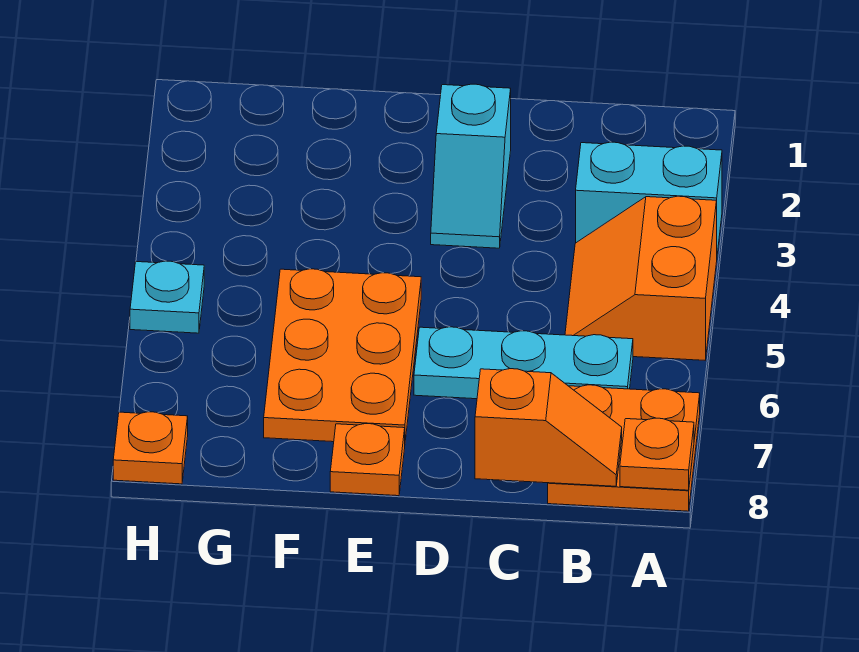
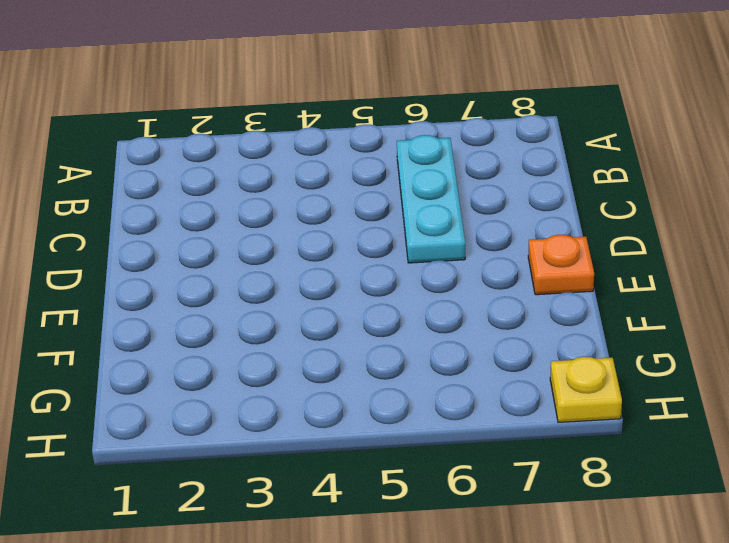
yellow plate H8 level 1 -> orange plate H8 level 1
none -> cyan brick A3:B3 level 1
none -> orange slope A4:B5 level 1 top A

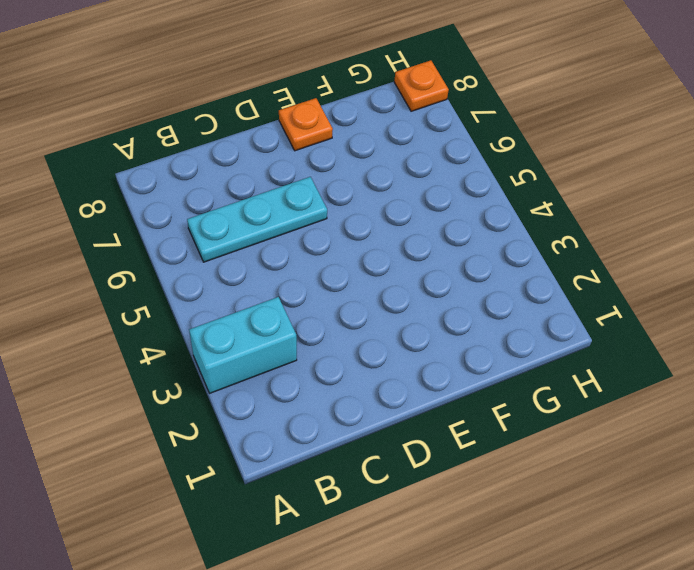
none -> orange slope A4:B5 level 1 top A
none -> orange plate A7:B8 level 1

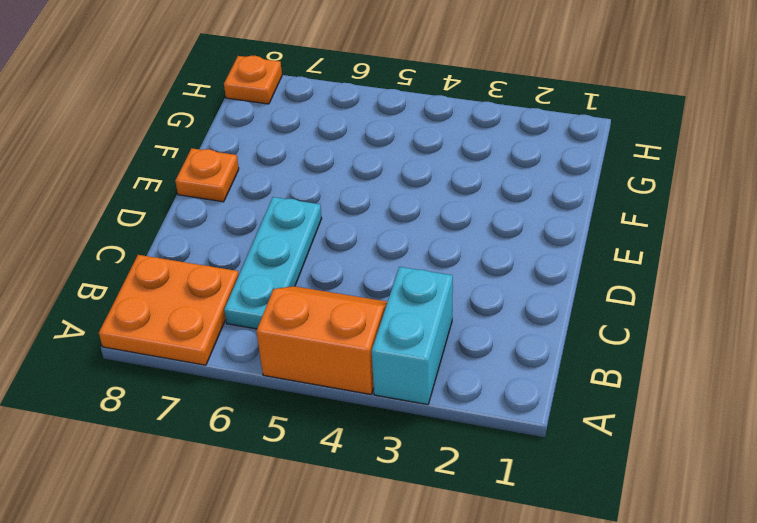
none -> cyan slope D2:D3 level 1 top 2
none -> orange plate E5:F7 level 1

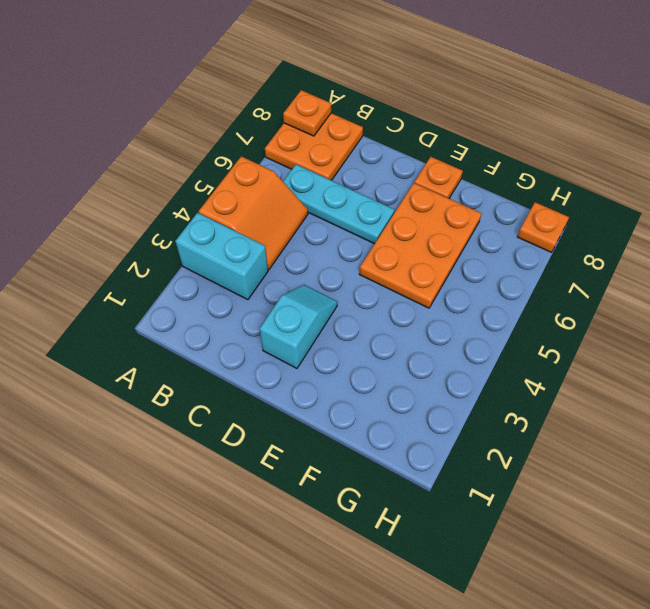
none -> cyan plate H5 level 1
none -> orange slope B8:C8 level 2 top C

